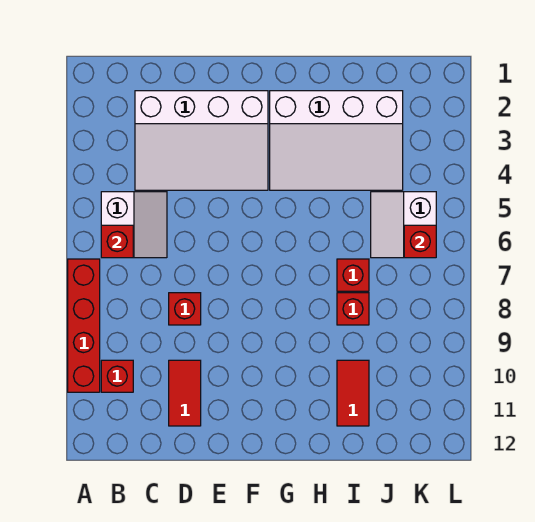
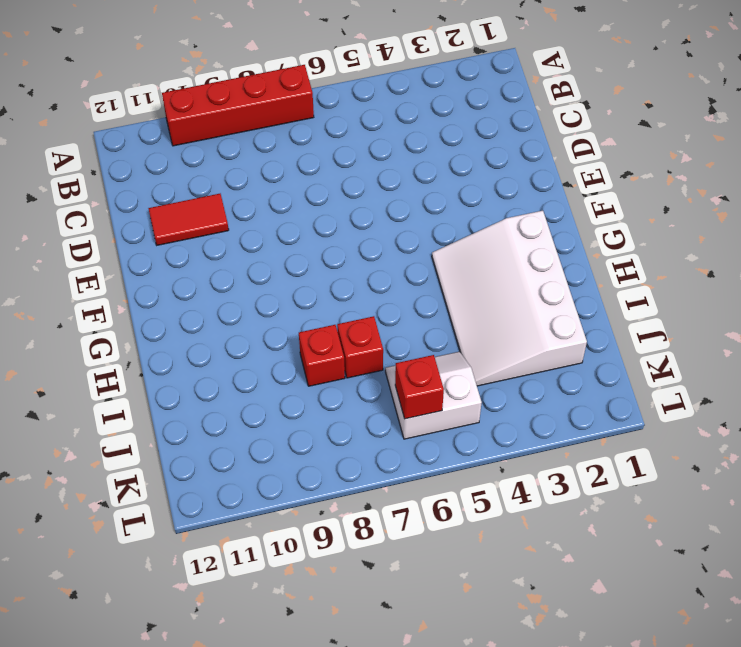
none -> white slope B5:C6 level 1 top B
none -> red brick B10 level 1
none -> white slope C2:F4 level 1 top 2

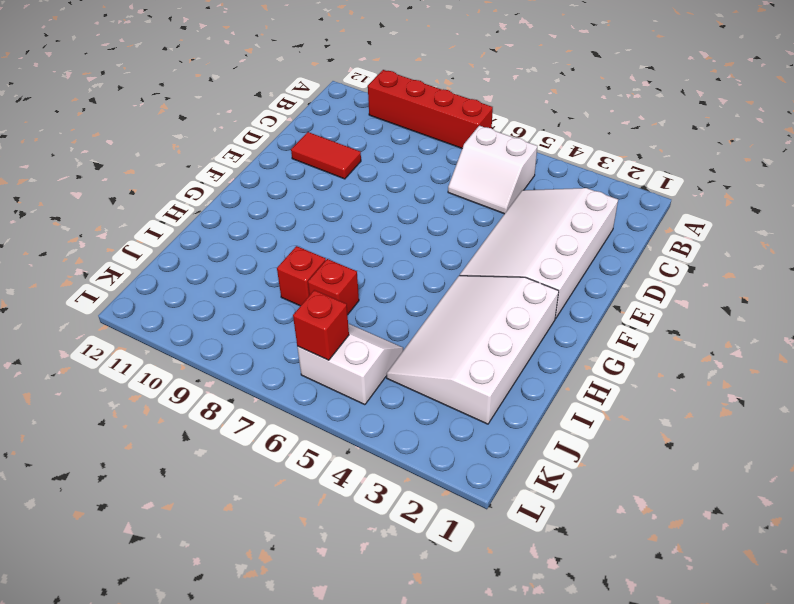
none -> red brick B10 level 1
none -> red brick D8 level 1
none -> red tile I10:I11 level 1

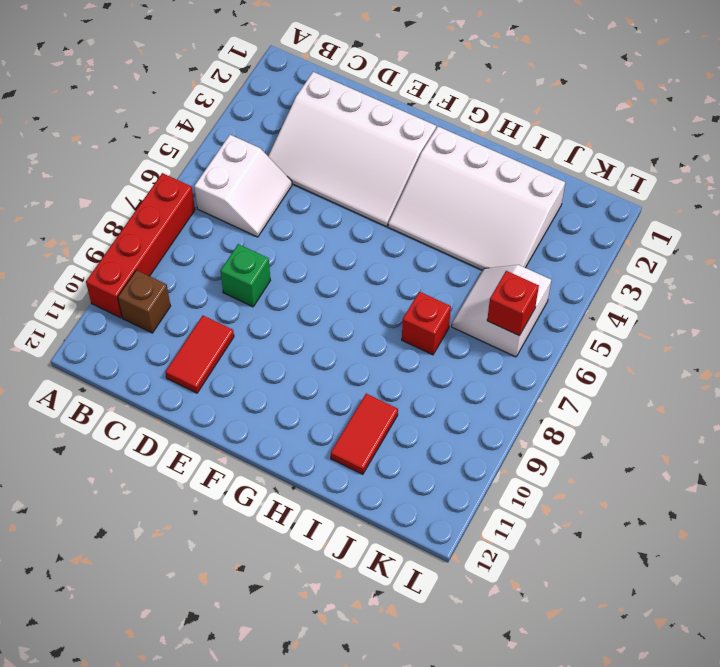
brown brick B10 level 1 -> red brick B10 level 1
green brick D8 level 1 -> red brick D8 level 1
none -> red brick I8 level 1
none -> red brick B6 level 2

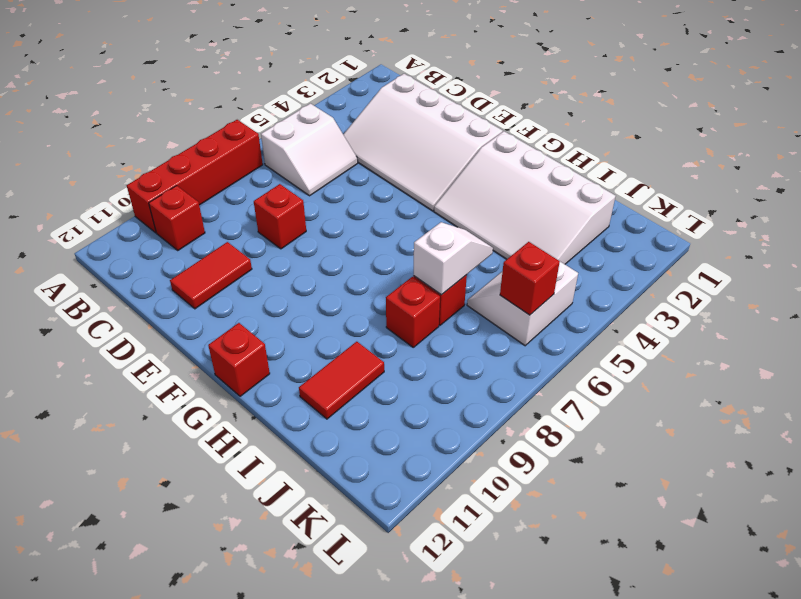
red brick G12 level 1 -> red brick B6 level 2
white slope I6:I7 level 2 top 7 -> none

